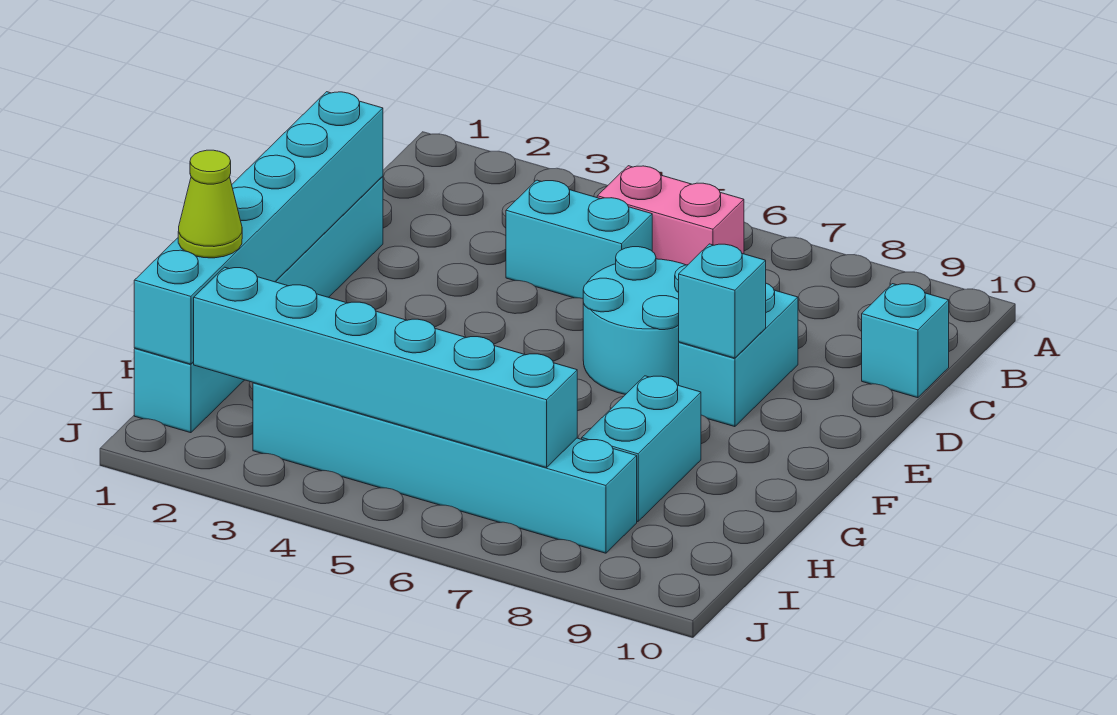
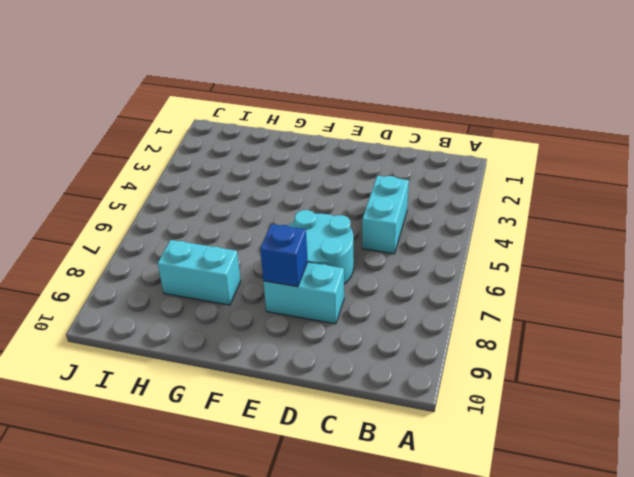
blue brick E8 level 2 -> cyan brick E8 level 2
none -> pink brick B5:B6 level 1
none -> cyan brick C10 level 1
none -> cyan brick D1:I1 level 1

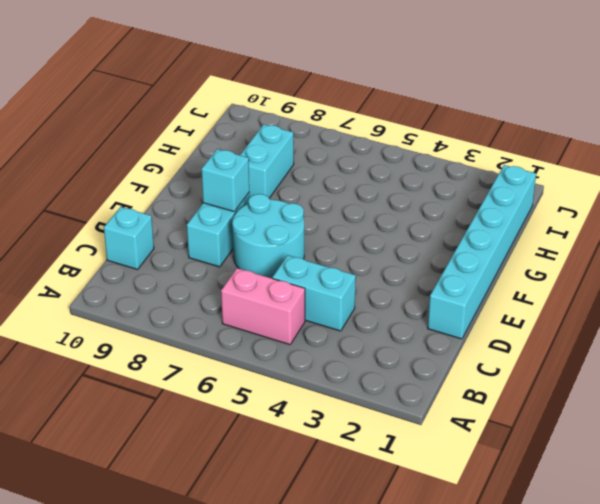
none -> cyan brick I3:I8 level 1
none -> cyan brick D1:I1 level 2
none -> cyan brick I2:I7 level 2

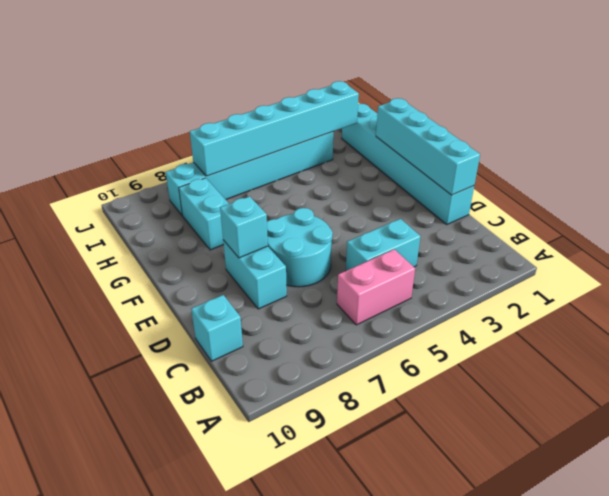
cyan brick D1:G1 level 2 -> cyan brick D1:I1 level 2
none -> lime cone H1 level 3

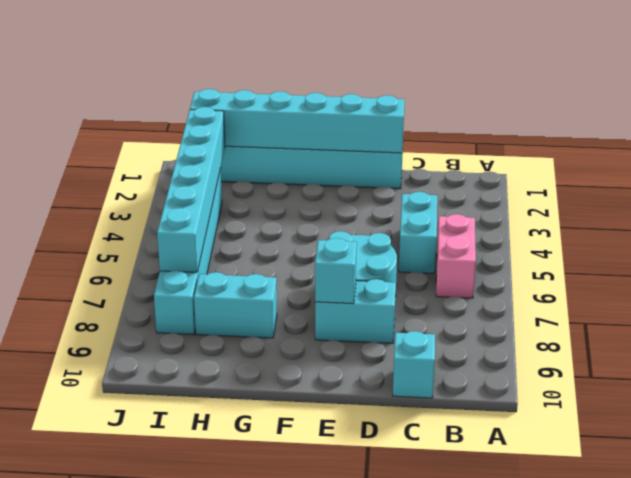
none -> lime cone H1 level 3

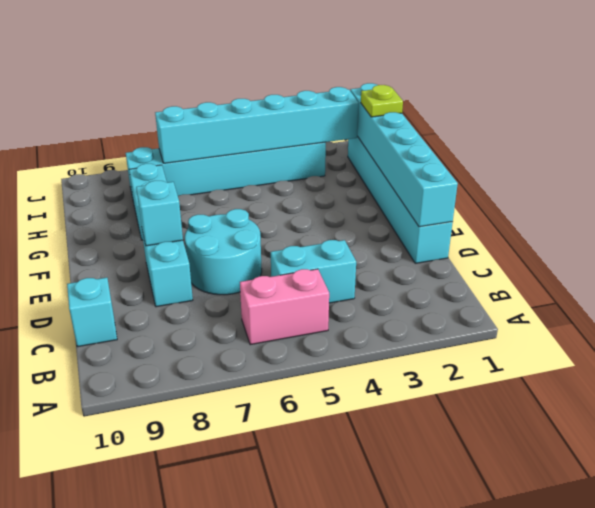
lime plate H1 level 3 -> lime cone H1 level 3

